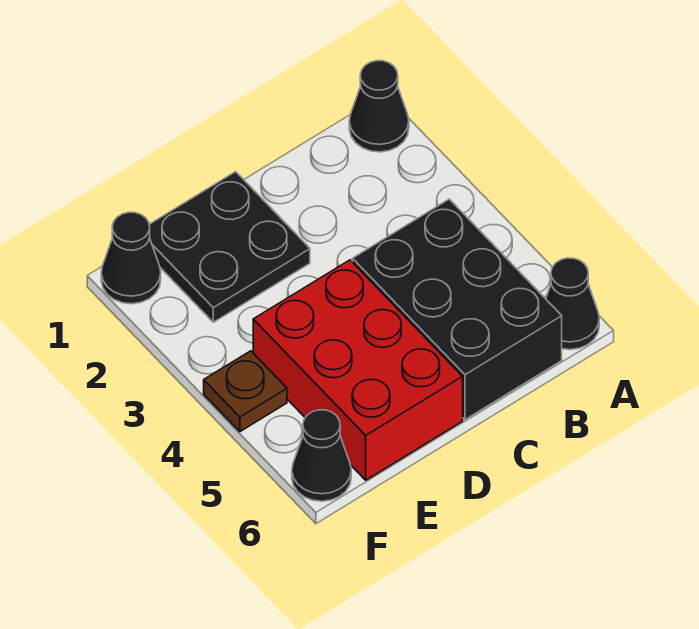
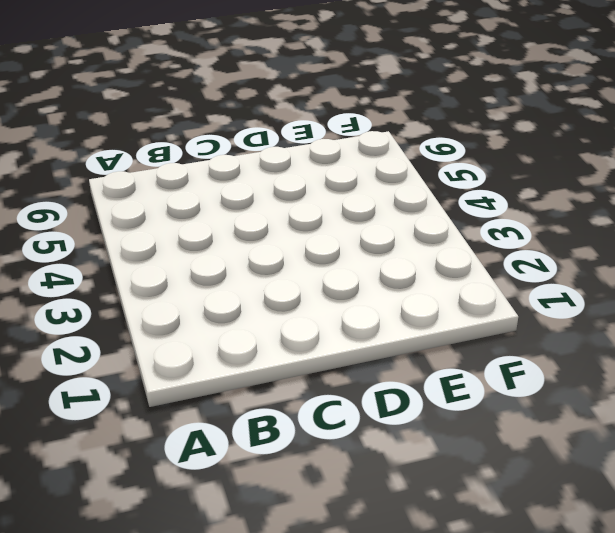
none -> black cone A1 level 1
none -> black cone A6 level 1

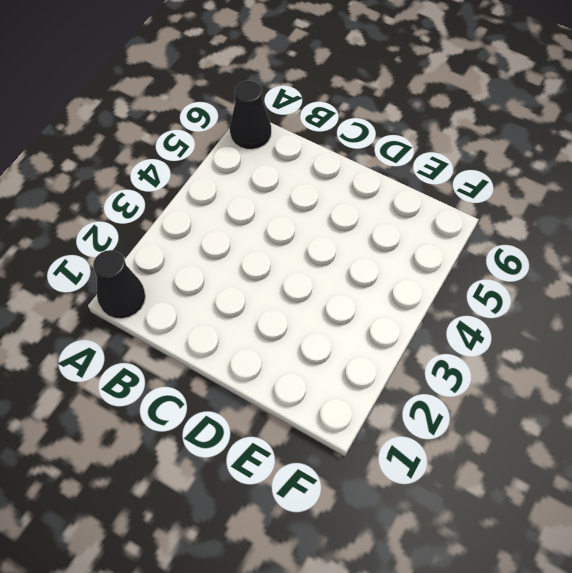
none -> black brick B4:C6 level 1
none -> black plate D1:E2 level 1

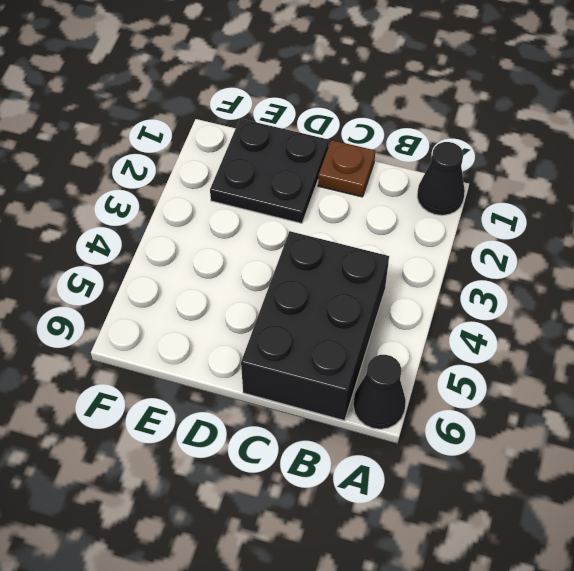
brown plate C1 level 1 -> brown plate F4 level 1
none -> red brick D4:E6 level 1
none -> black cone F1 level 1

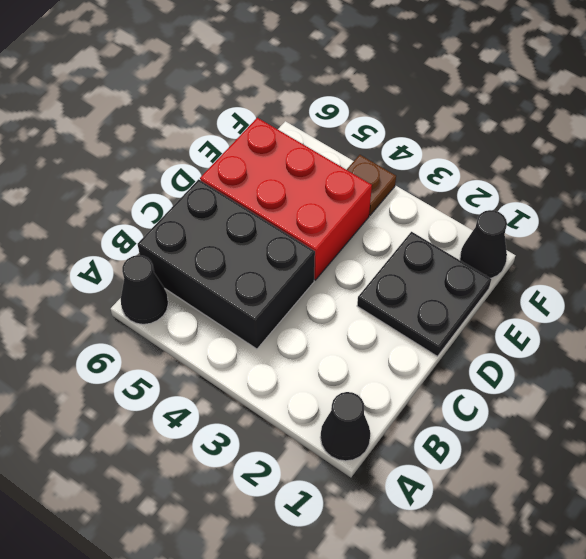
none -> black cone F6 level 1

